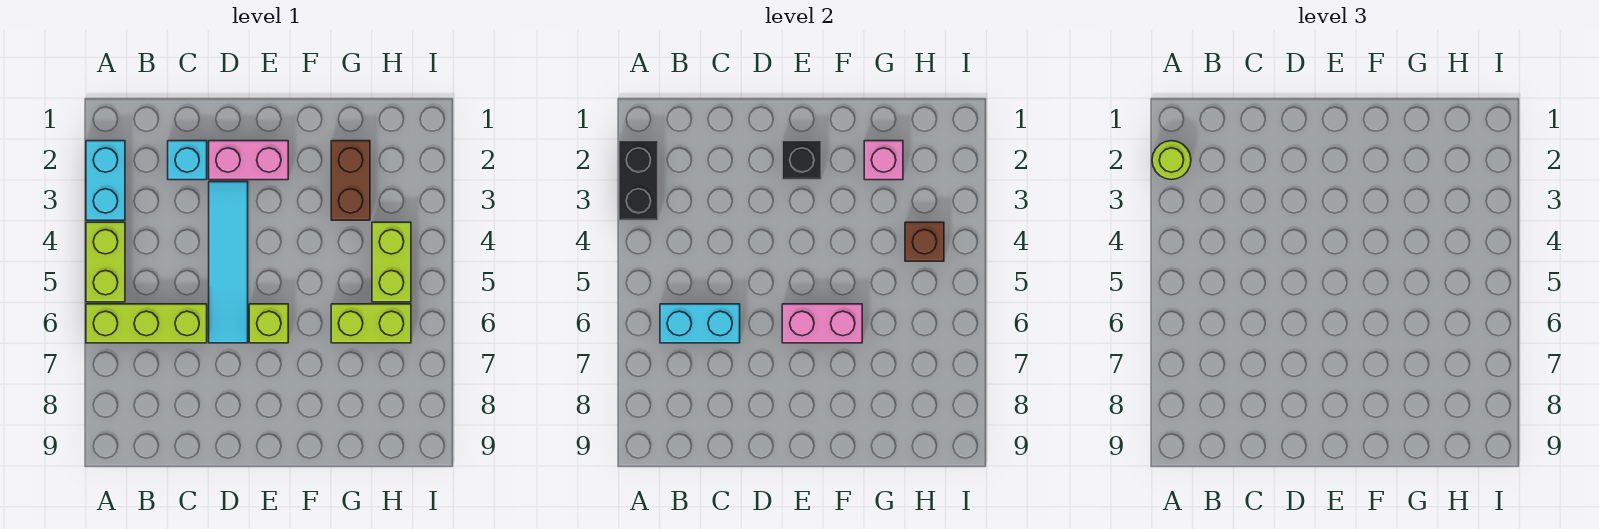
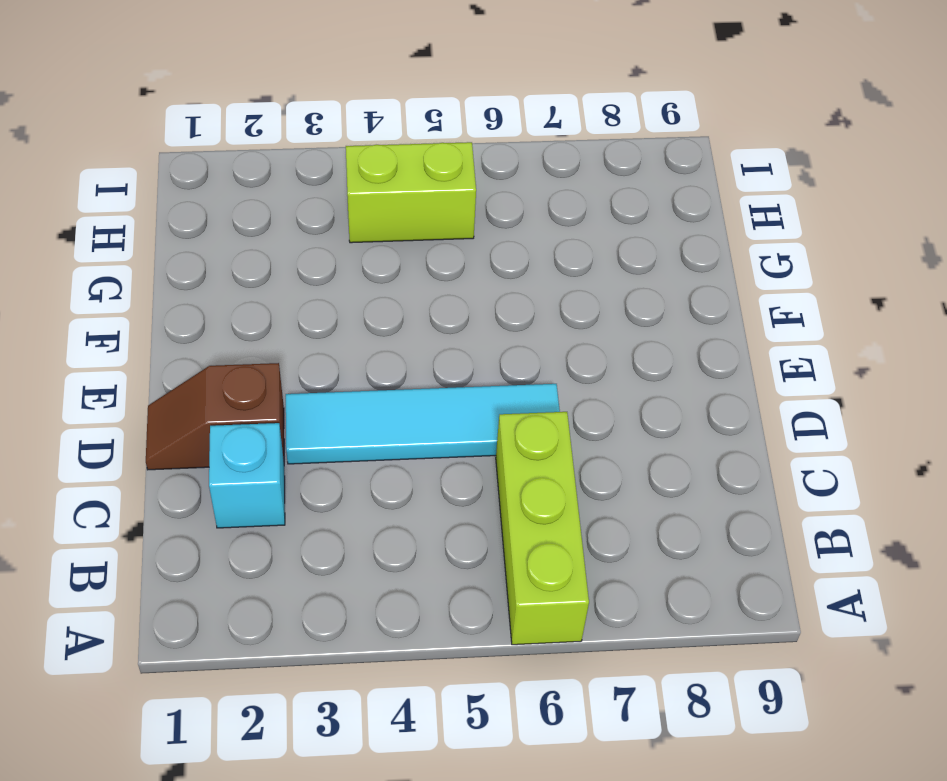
brown slope D1:D2 level 1 top 2 -> pink brick D2:E2 level 1
none -> cyan brick A2:A3 level 1
none -> lime brick A4:A5 level 1
none -> lime brick E6 level 1

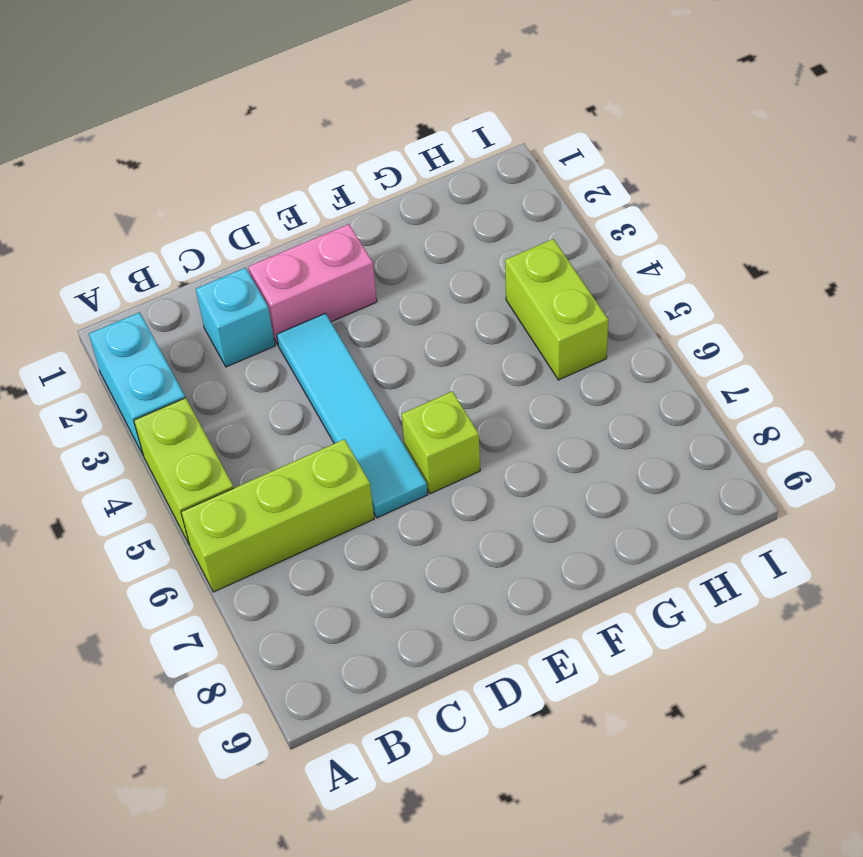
none -> brown brick G2:G3 level 1
none -> lime brick G6:H6 level 1
none -> black brick A2:A3 level 2

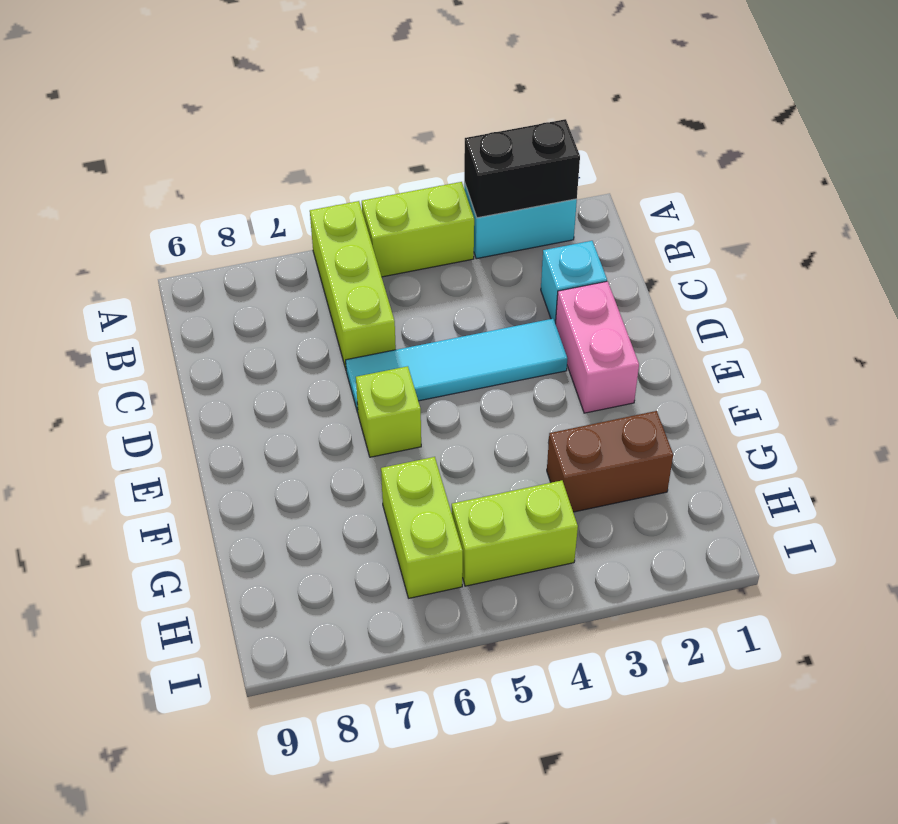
none -> cyan brick B6:C6 level 2
none -> black brick E2 level 2
none -> pink brick E6:F6 level 2

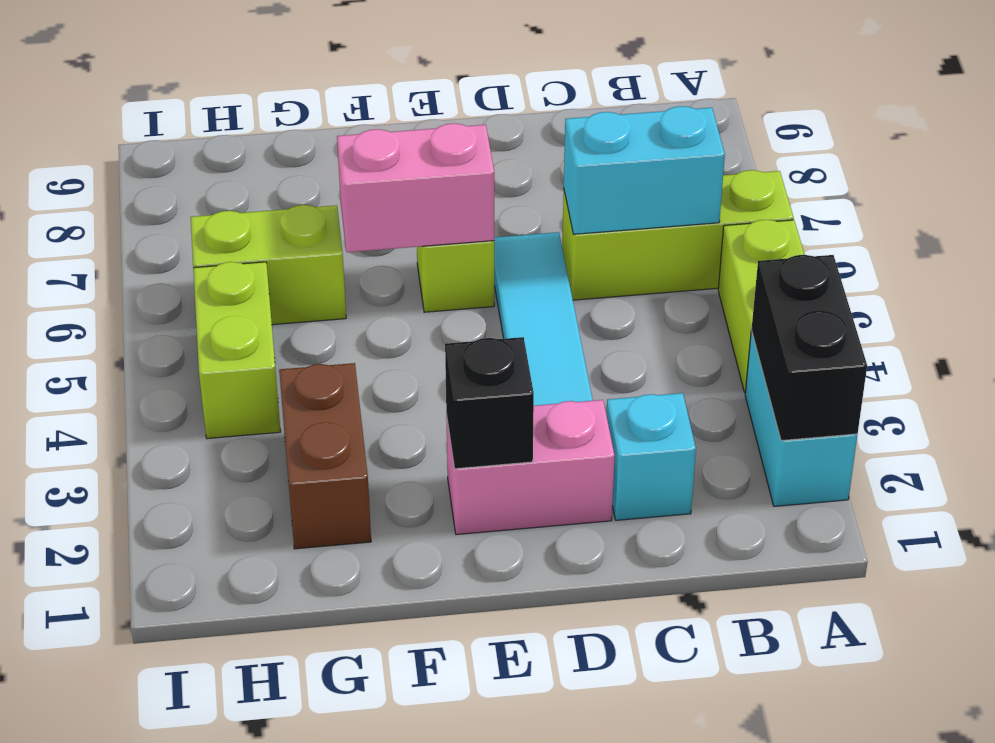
none -> pink brick G2 level 2
none -> brown brick H4 level 2
none -> lime round brick A2 level 3

